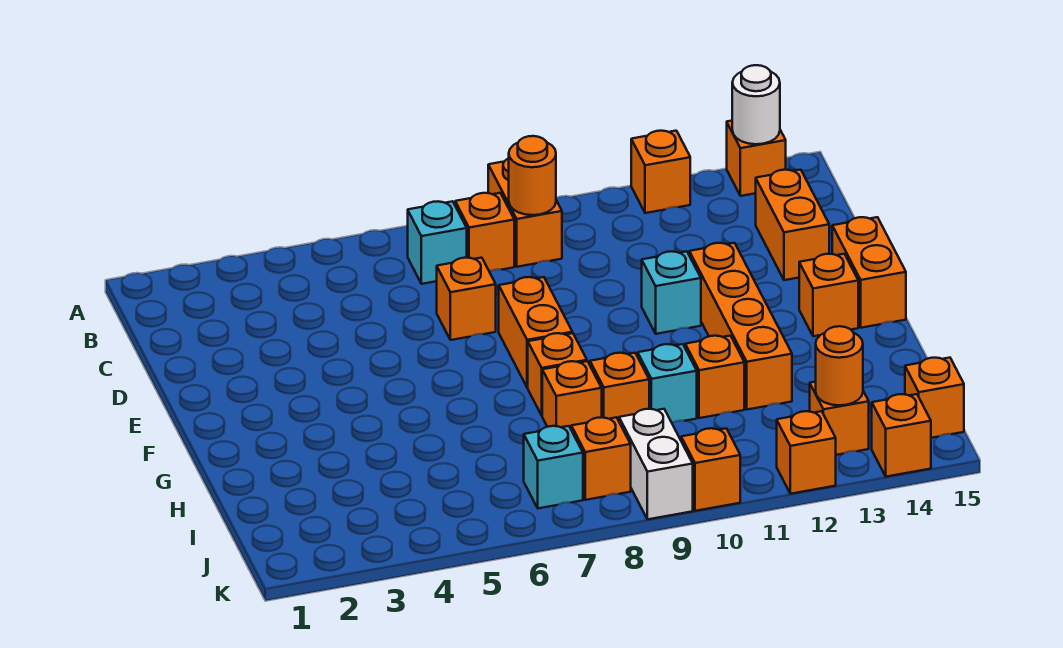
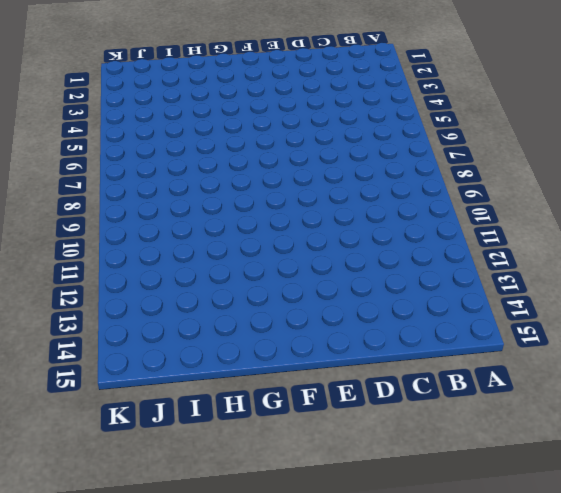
none -> orange brick A9:B9 level 1
none -> orange brick A12 level 1
none -> orange brick A14 level 1

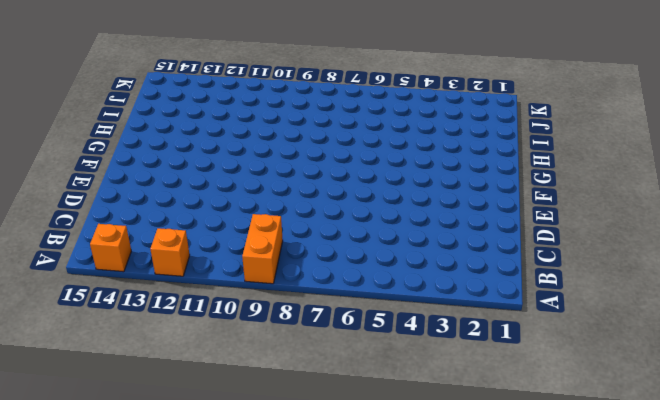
none -> cyan brick B7 level 1
none -> orange brick B8 level 1
none -> orange brick C14:D14 level 1

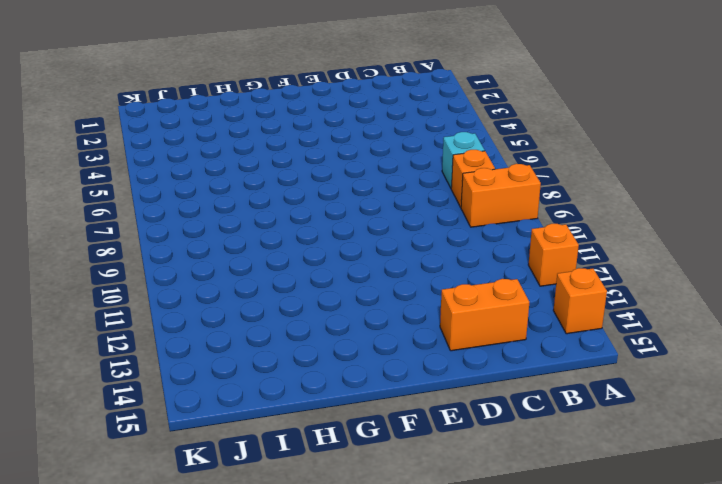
none -> orange brick D7 level 1
none -> orange brick E8:F8 level 1
none -> cyan brick E11 level 1

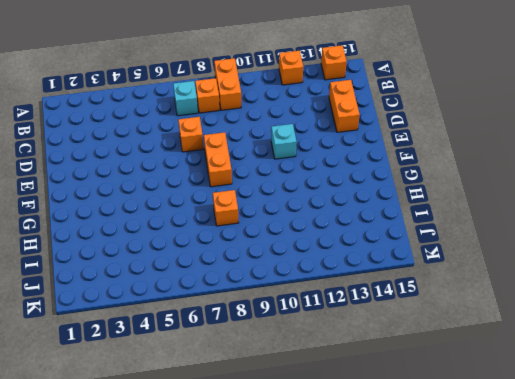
none -> orange brick E12:H12 level 1
none -> orange brick E15:F15 level 1
none -> orange brick F14 level 1

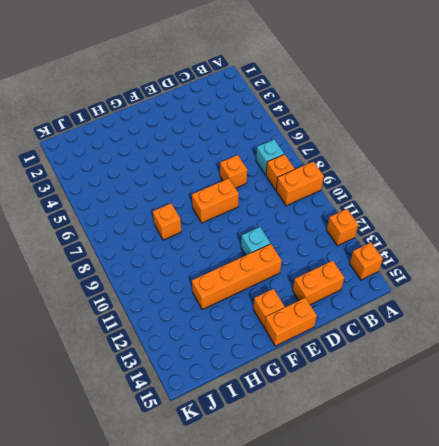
none -> orange brick G8 level 1
none -> orange brick H9 level 1
none -> cyan brick H10 level 1

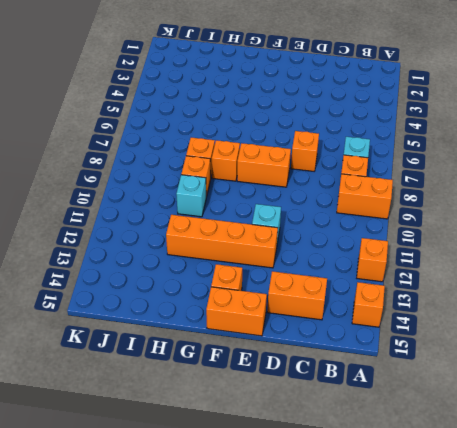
none -> orange brick H11 level 1
none -> cyan brick J7 level 1
none -> orange brick J8 level 1

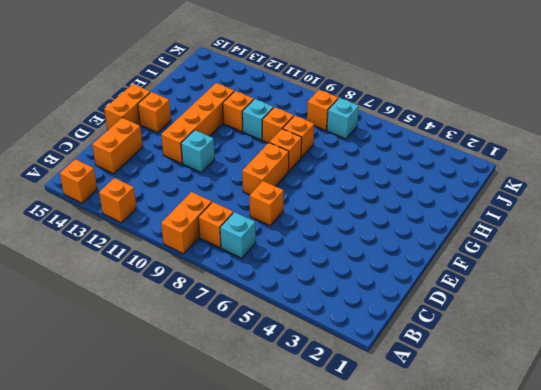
none -> white brick J9:K9 level 1
none -> orange brick J13 level 1
none -> orange brick J15 level 1

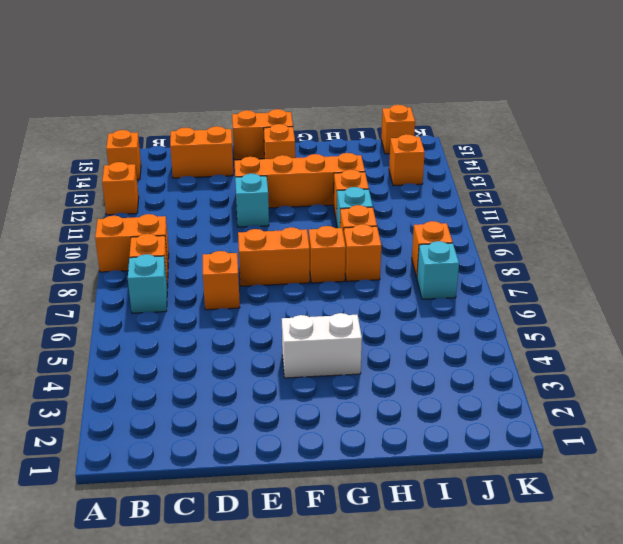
white brick F4:G4 level 1 -> white brick J9:K9 level 1
none -> orange brick K10 level 1
none -> orange brick K12 level 1
none -> orange brick K14 level 1

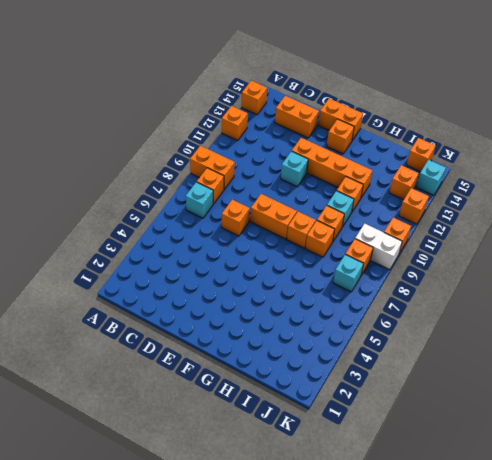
cyan brick K14 level 1 -> orange brick K14 level 1
none -> white round brick A14 level 2
none -> orange round brick B9 level 2
none -> orange round brick J13 level 2

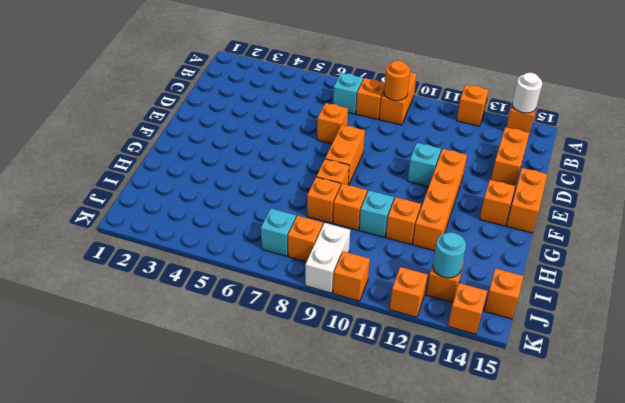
cyan round brick J13 level 2 -> orange round brick J13 level 2

